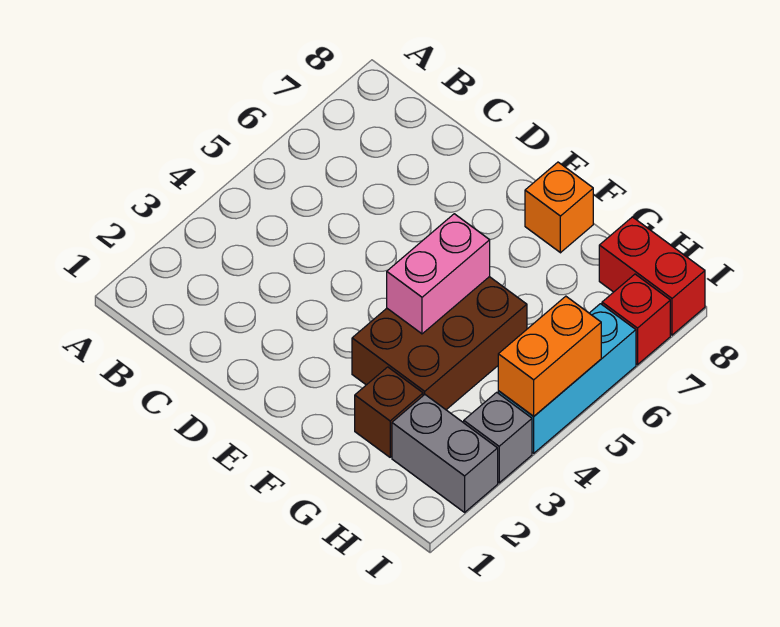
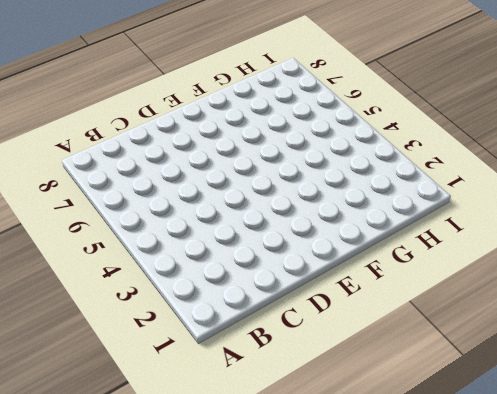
none -> brown brick F3:G5 level 1
none -> orange brick F8 level 1

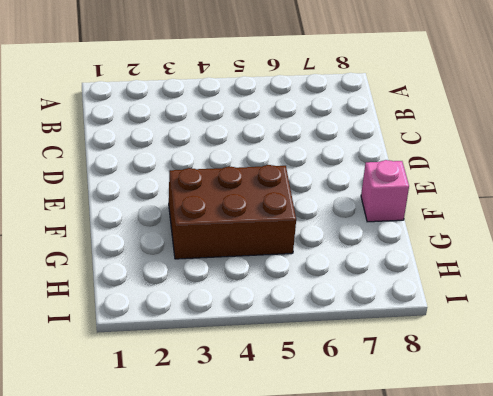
pink brick F8 level 1 -> orange brick F8 level 1
none -> brown brick G2 level 1
none -> grey brick H2:I2 level 1

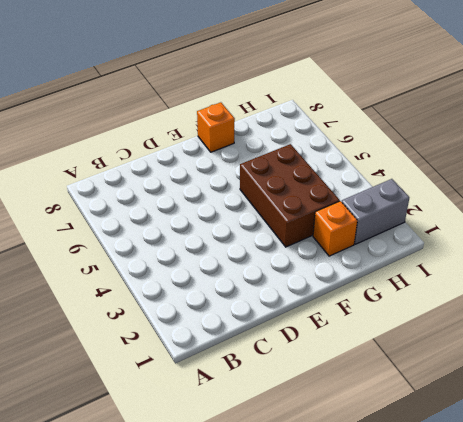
orange brick G2 level 1 -> brown brick G2 level 1
none -> red brick H8:I8 level 1
none -> grey brick I3 level 1

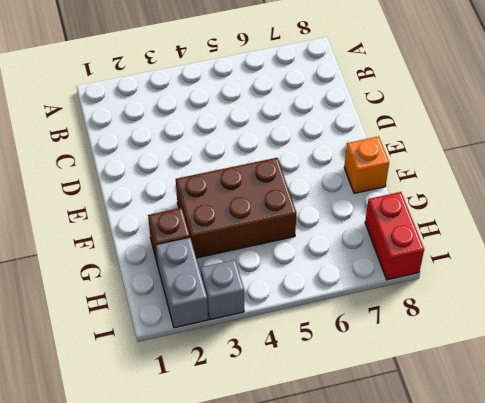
none -> cyan brick I4:I6 level 1
none -> red brick I7 level 1

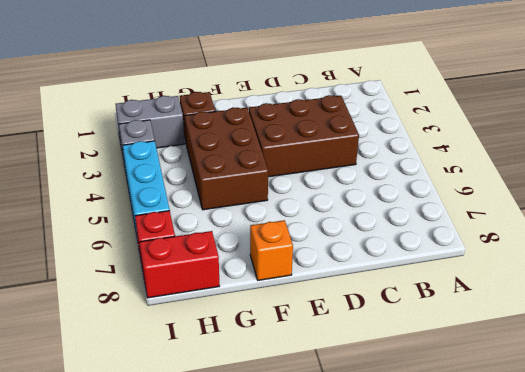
brown brick C3:E4 level 1 -> none
none -> pink brick F4:F5 level 2
none -> orange brick I4:I5 level 2

